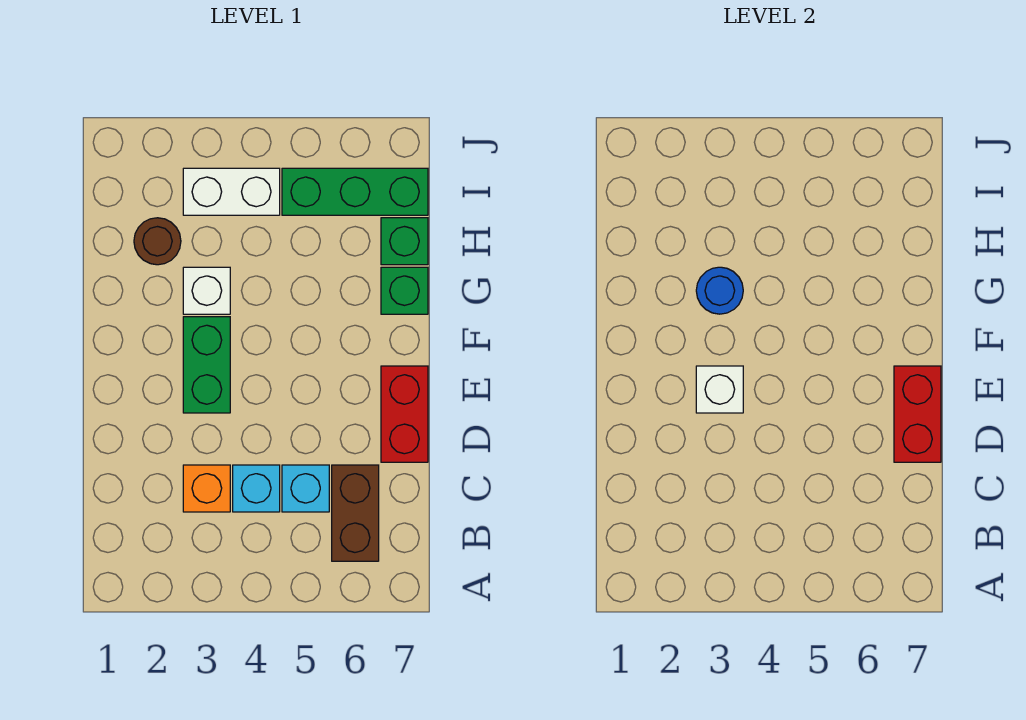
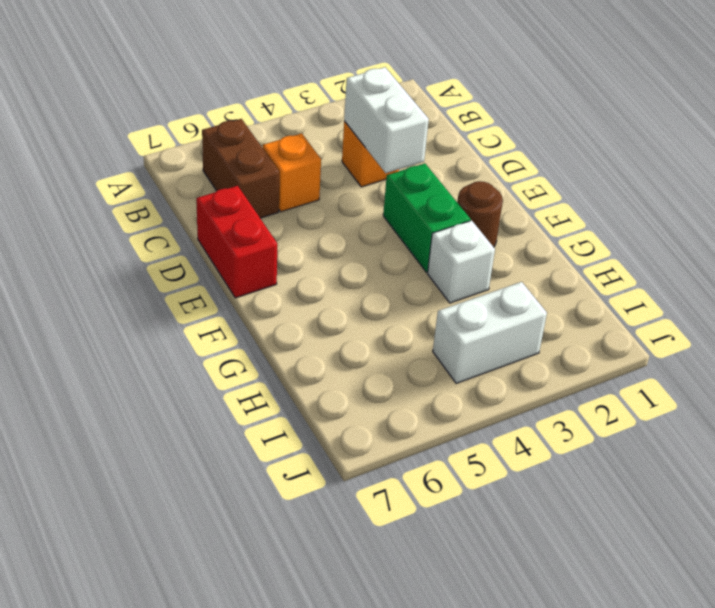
white brick C3:D3 level 2 -> none
orange brick C5 level 1 -> cyan brick C5 level 1
brown round brick F2 level 1 -> brown round brick H2 level 1
none -> cyan brick C4 level 1
none -> green brick G7 level 1
none -> green brick H7 level 1

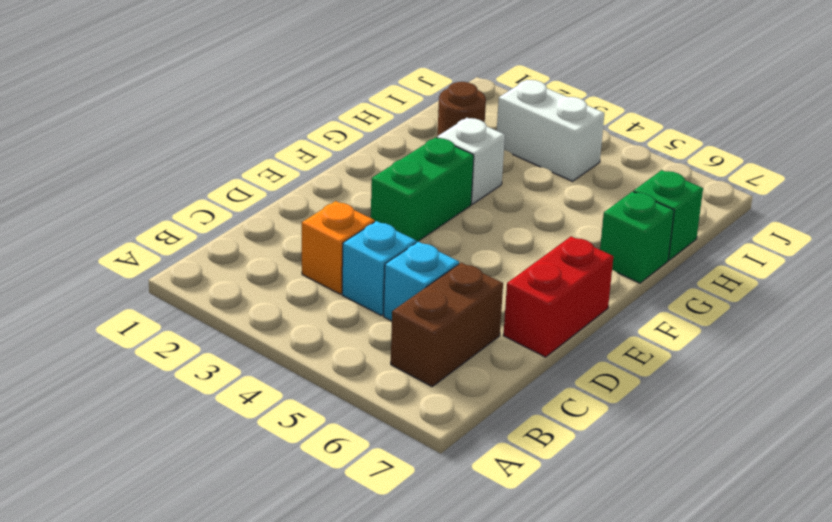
none -> green brick I5:I7 level 1
none -> red brick D7:E7 level 2
none -> white brick E3 level 2

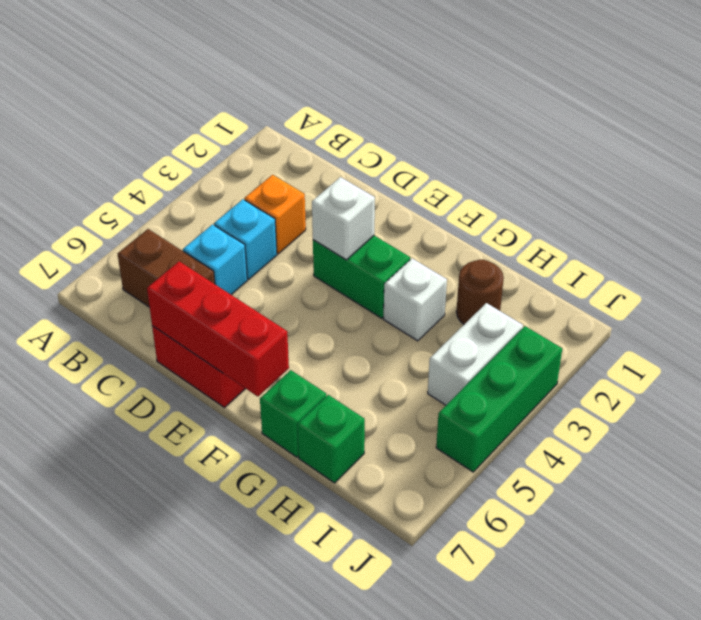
red brick D7:F7 level 2 -> red brick D7:E7 level 2
green brick J3:J5 level 1 -> green brick I5:I7 level 1
none -> blue round brick G3 level 2

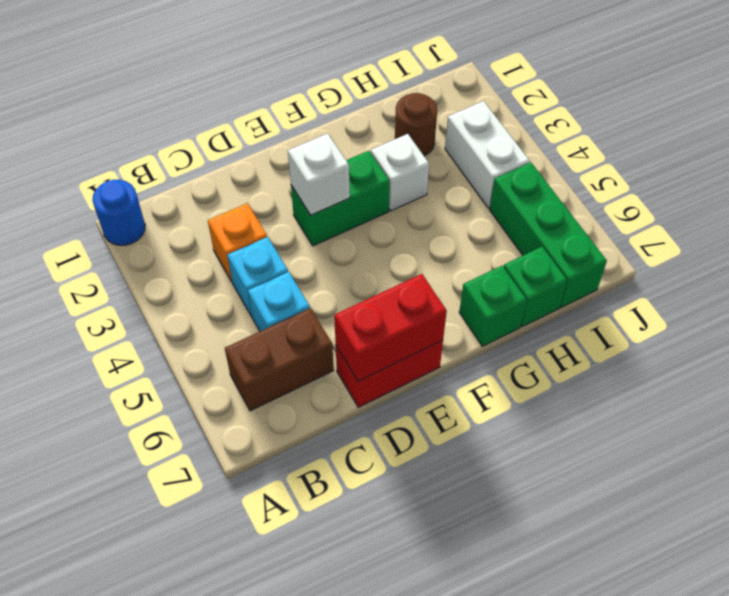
blue round brick A1 level 1 -> blue round brick G3 level 2

